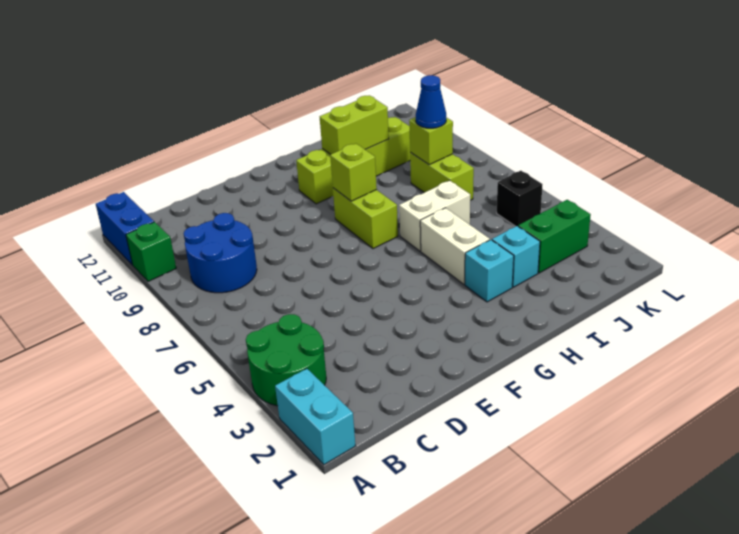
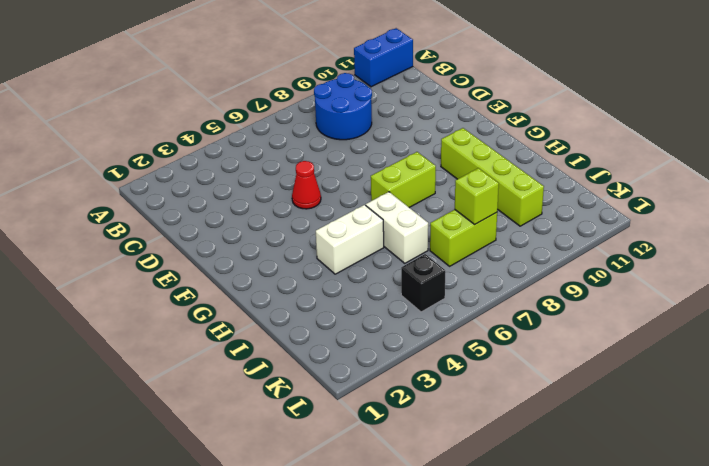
red cone E5 level 1 -> none
none -> cyan brick A1:A2 level 1
none -> green round brick A3:B4 level 1
none -> green brick A10 level 1

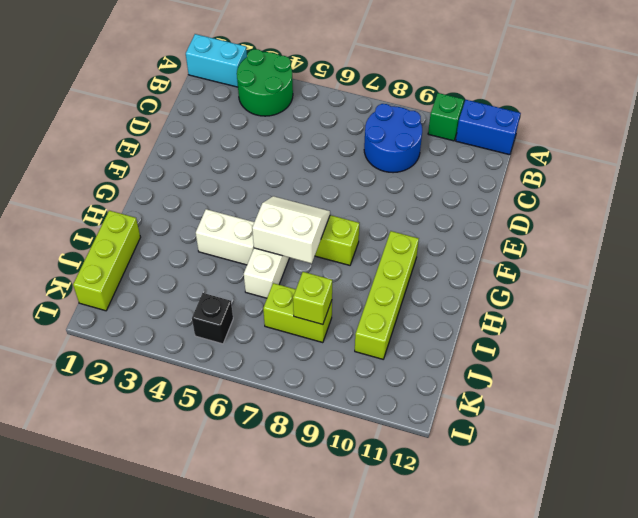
white slope G6:H7 level 2 top H -> none
lime brick I1:K1 level 1 -> none
none -> cyan brick H3 level 1
none -> cyan brick I3 level 1
none -> green brick J3:K3 level 1

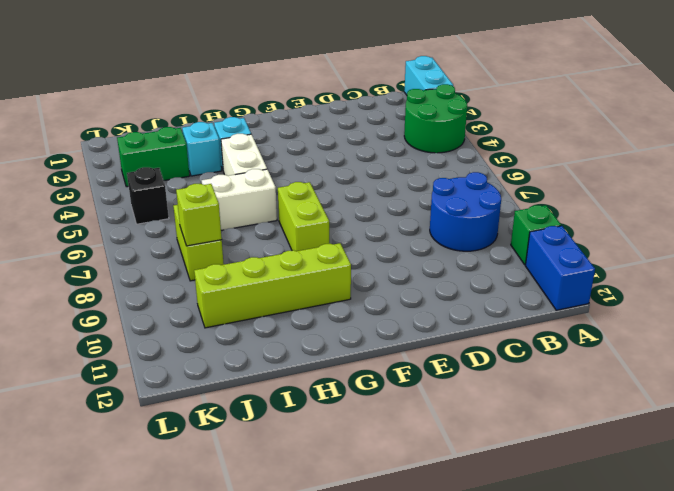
none -> lime brick G8 level 2
none -> lime brick H10:I10 level 2
none -> blue cone J8 level 3

